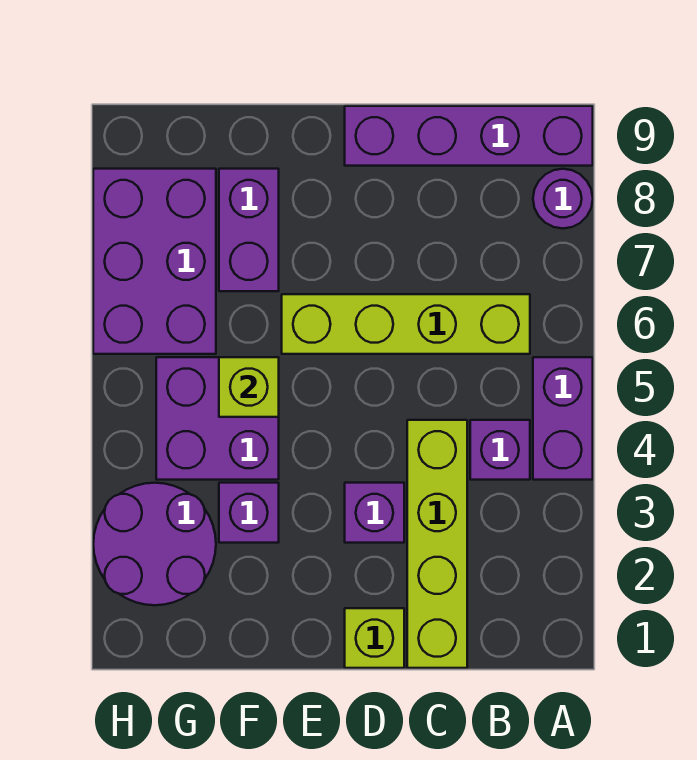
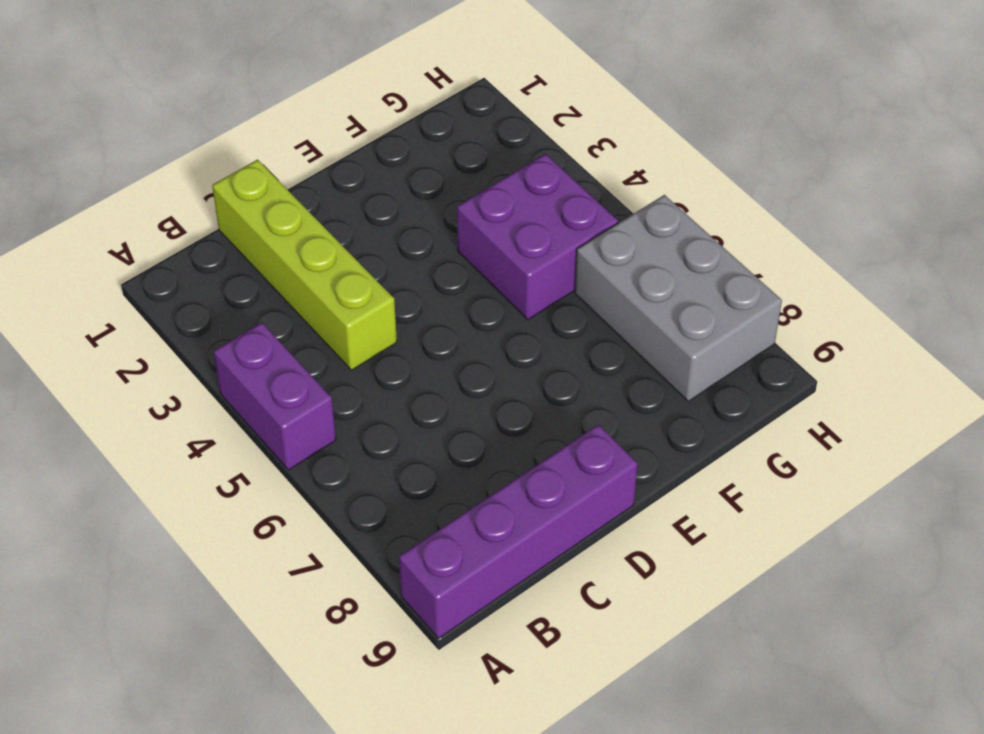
grey brick G6:H8 level 1 -> purple brick G6:H8 level 1
none -> purple round brick A8 level 1
none -> purple brick B4 level 1
none -> lime brick B6:E6 level 1

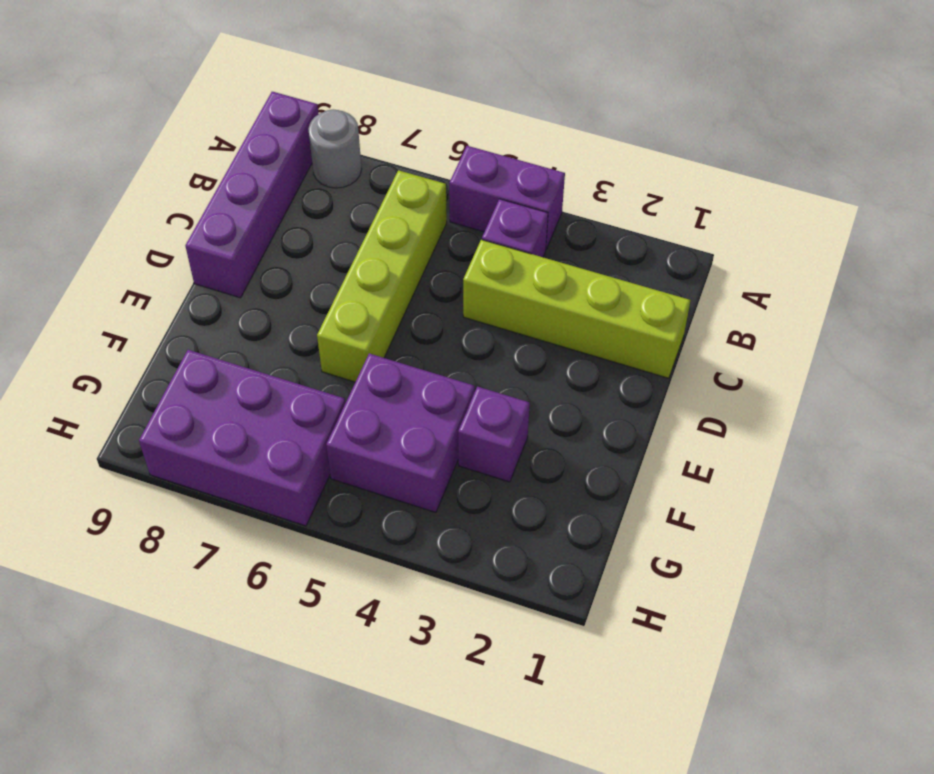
grey round brick A8 level 1 -> purple round brick A8 level 1
none -> lime brick D1 level 1
none -> purple brick D3 level 1
none -> purple brick F7:F8 level 1

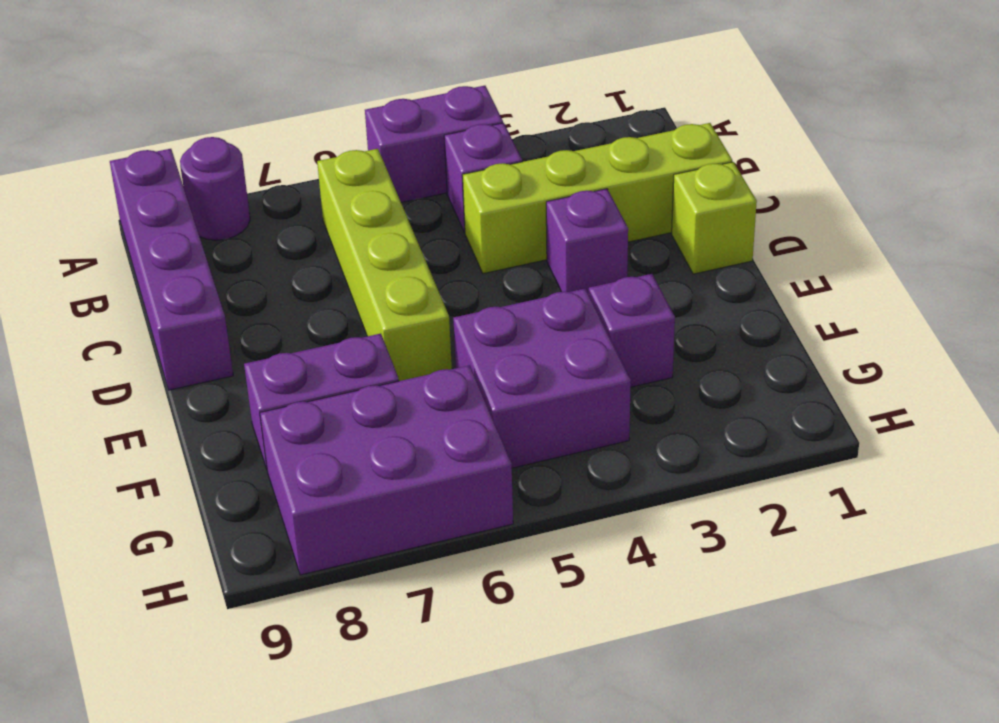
none -> purple round brick G2:H3 level 1
none -> lime brick F5 level 2

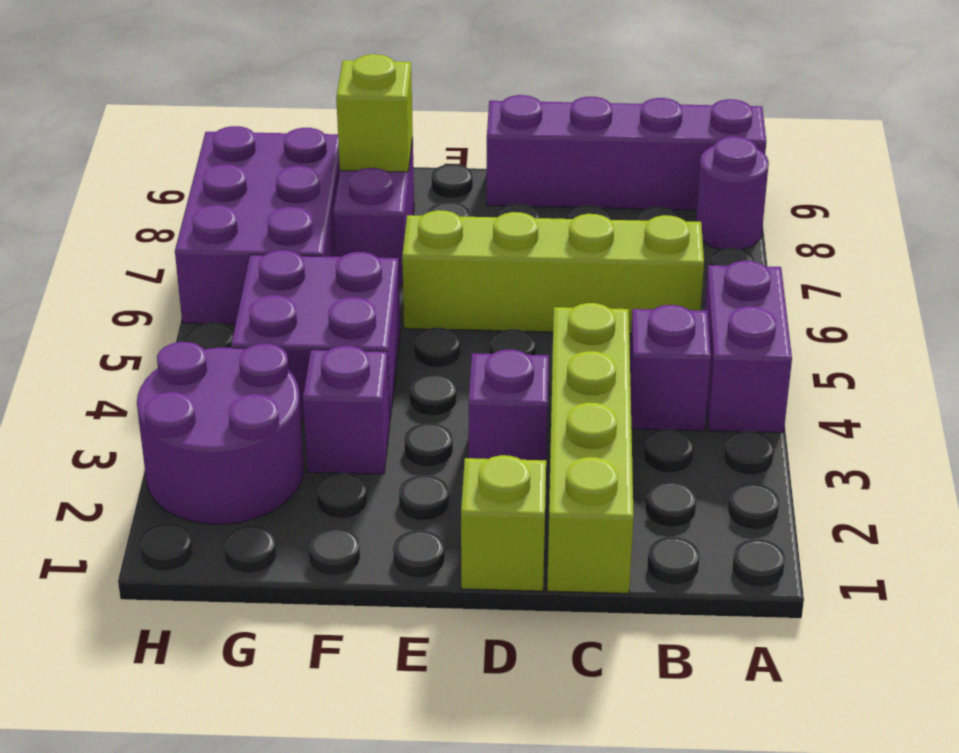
lime brick F8 level 2 -> lime brick F5 level 2

